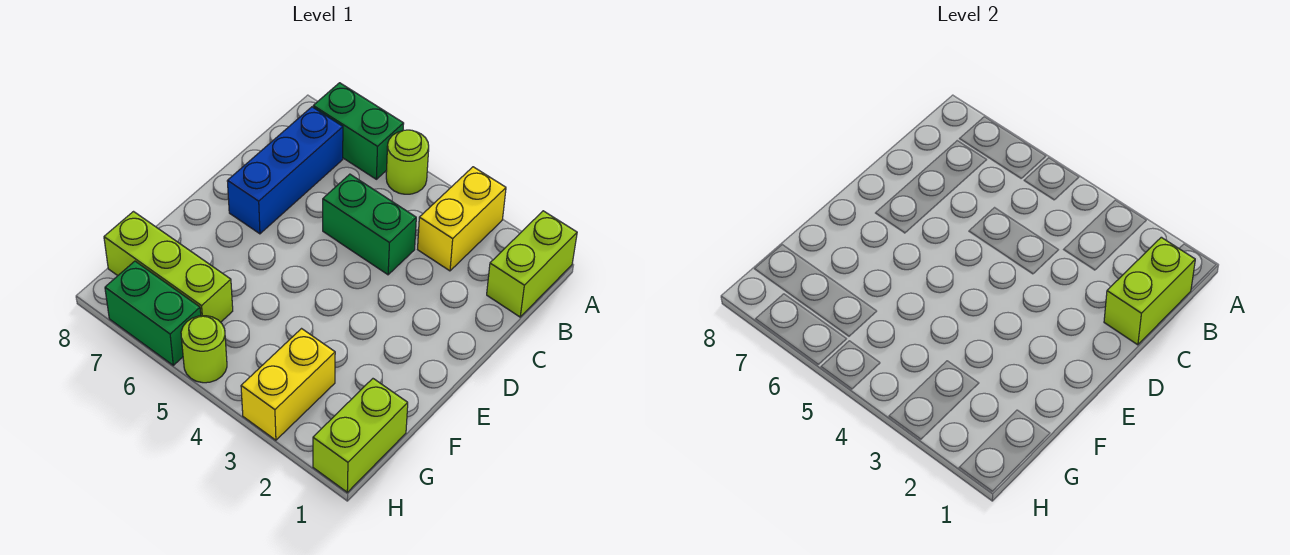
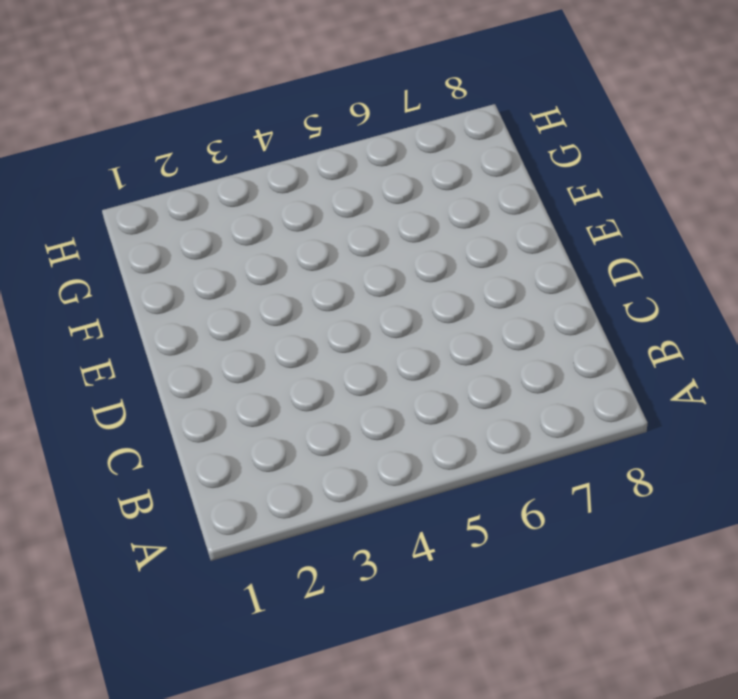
none -> lime brick A1:B1 level 1
none -> yellow brick A3:B3 level 1
none -> lime round brick A5 level 1

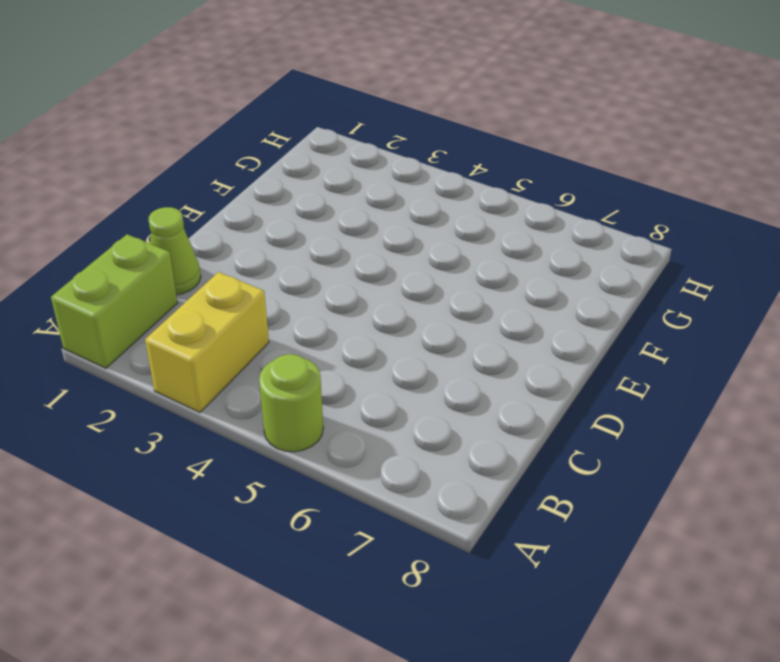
lime cone C1 level 1 -> none
none -> green brick A6:A7 level 1
none -> blue brick B7:D7 level 1
none -> green brick C4:C5 level 1

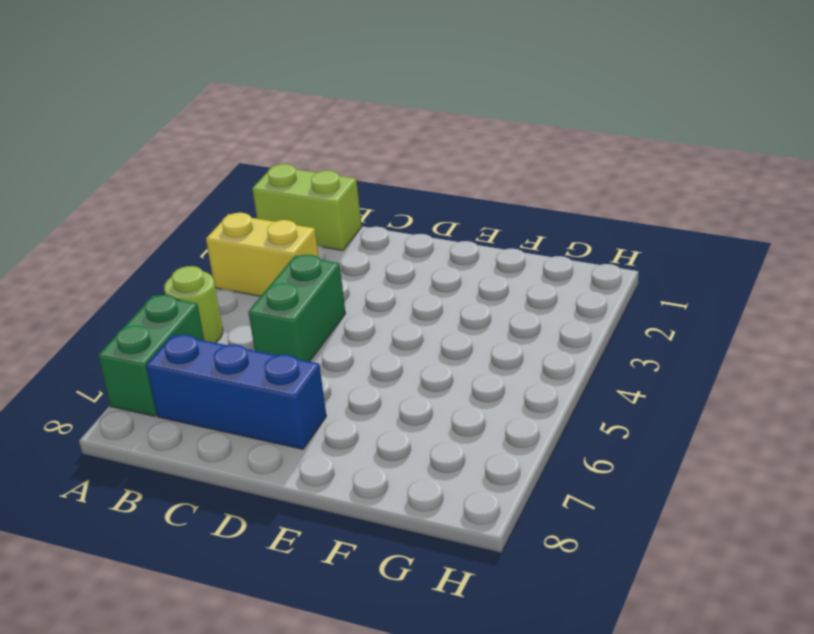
none -> lime brick G1:H1 level 1
none -> yellow brick G3:H3 level 1
none -> lime brick G6:G8 level 1

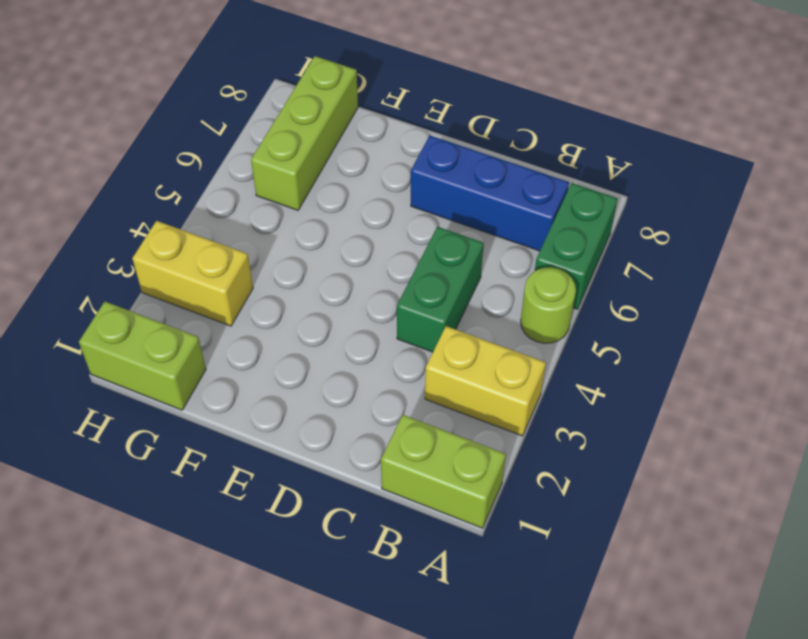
none -> lime round brick H5 level 1
none -> green brick H6:H7 level 1
none -> lime brick B1:C1 level 2

